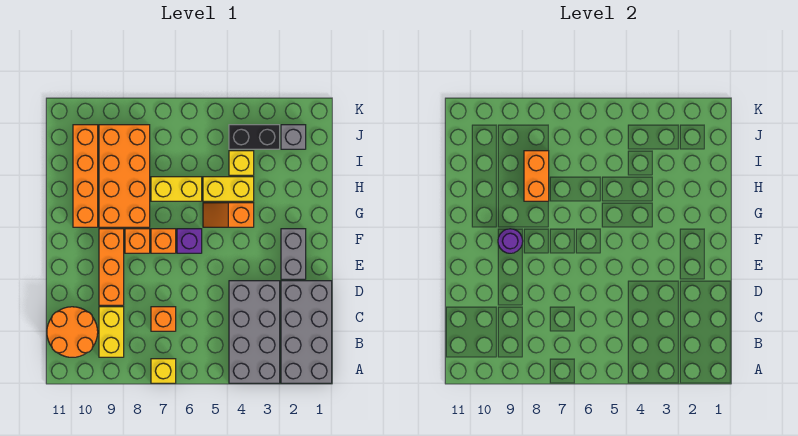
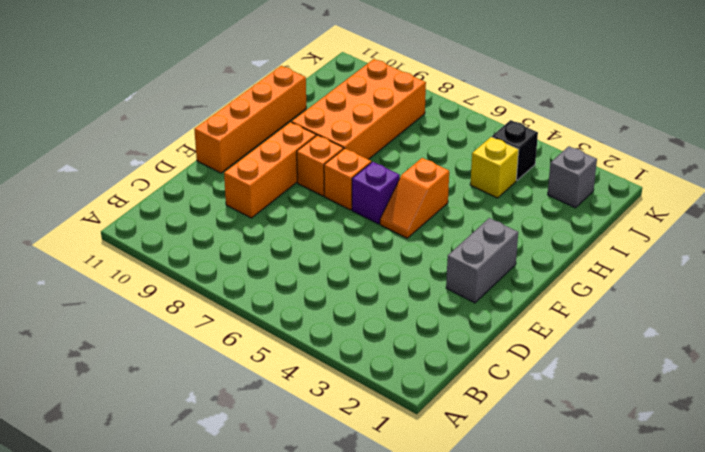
orange brick E11:H11 level 1 -> orange brick G10:J10 level 1
orange slope F5:G5 level 1 top G -> orange slope G4:G5 level 1 top 4
black brick J4 level 1 -> black brick J3:J4 level 1
none -> grey brick A1:D2 level 1
none -> grey brick A3:D4 level 1
none -> yellow brick A7 level 1

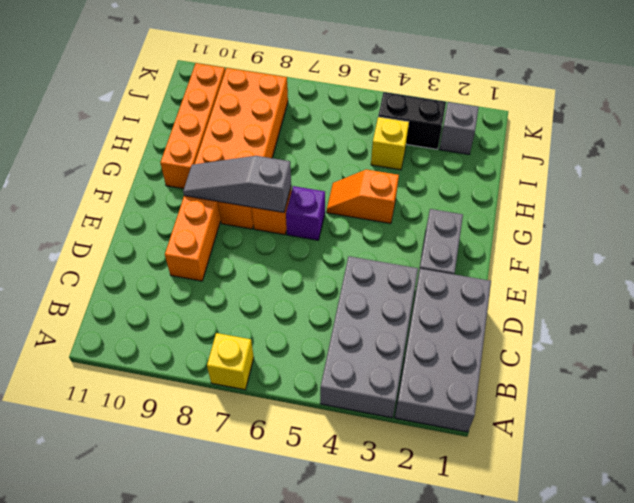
grey slope F7:F9 level 2 top 7 -> purple round brick F9 level 2
none -> yellow brick B9:C9 level 1
none -> orange round brick B10:C11 level 1
none -> orange brick C7 level 1

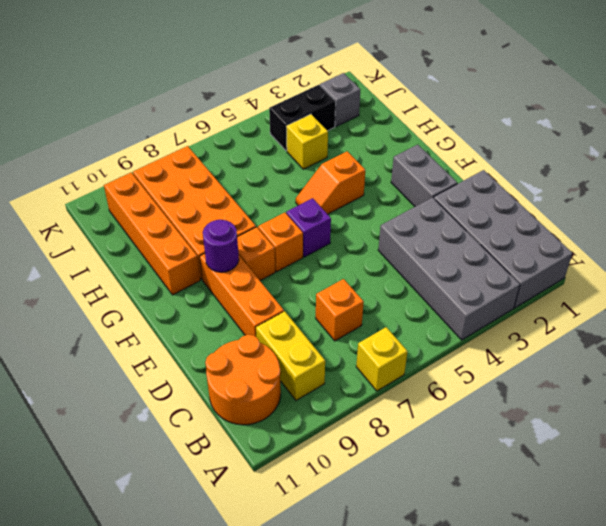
none -> yellow brick H4:H5 level 1
none -> yellow brick H6:H7 level 1
none -> orange brick H8:I8 level 2

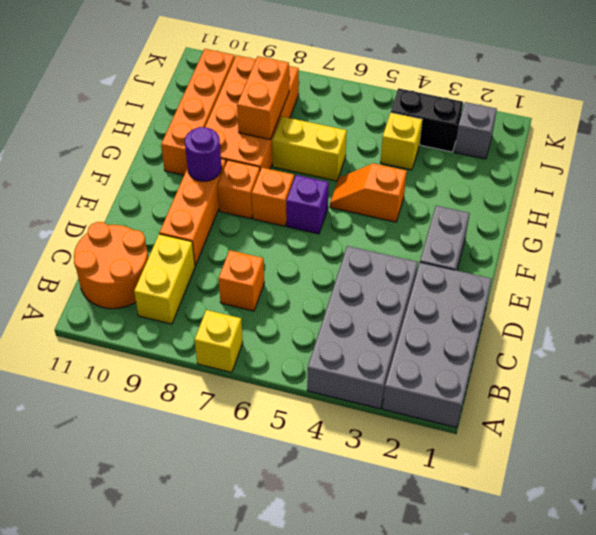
none -> yellow brick H4:H5 level 1

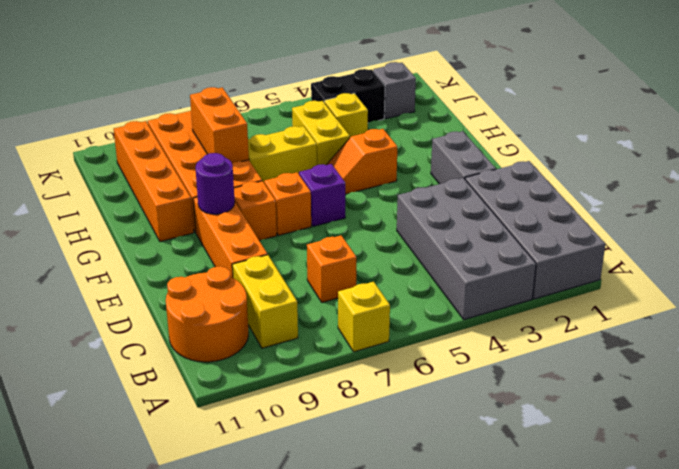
yellow brick H5:I5 level 1 -> yellow brick H4:H5 level 1

